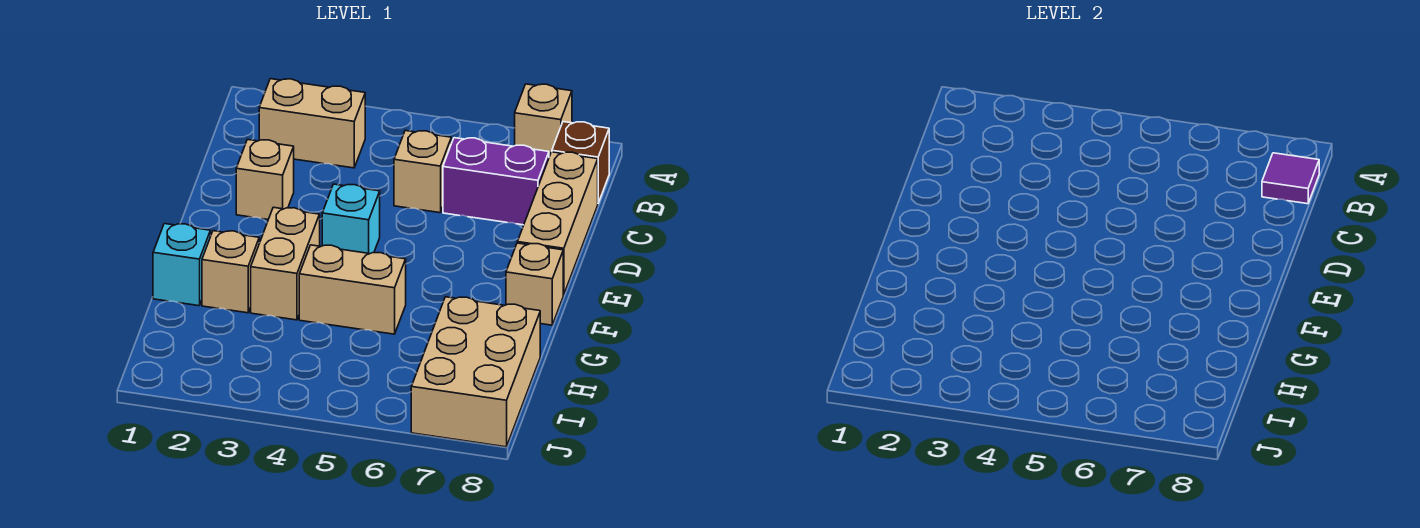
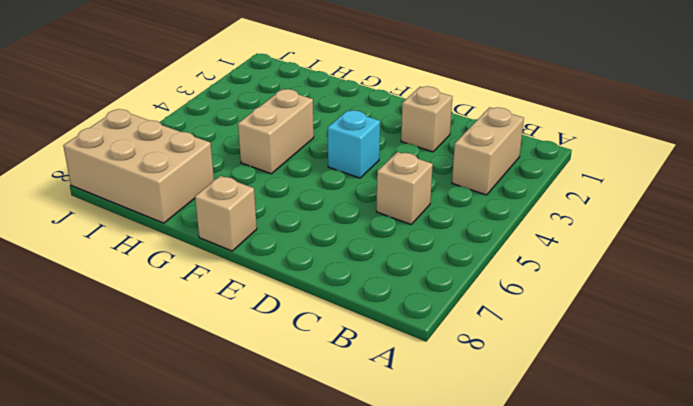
none -> tan brick A7 level 1
none -> brown brick B8 level 1
none -> purple brick C6:C7 level 1

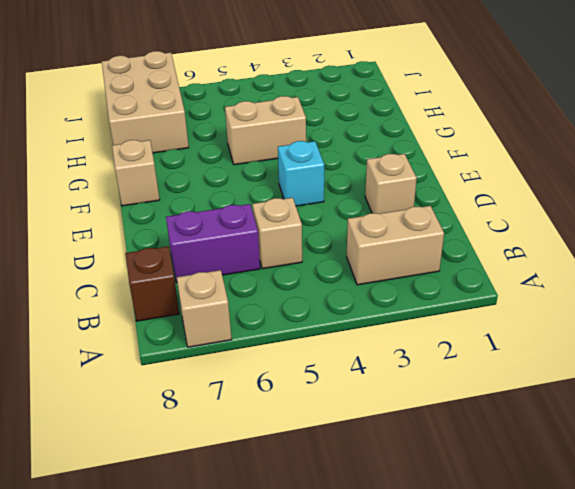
none -> tan brick C8:E8 level 1
none -> tan brick F3:G3 level 1
none -> cyan brick G1 level 1

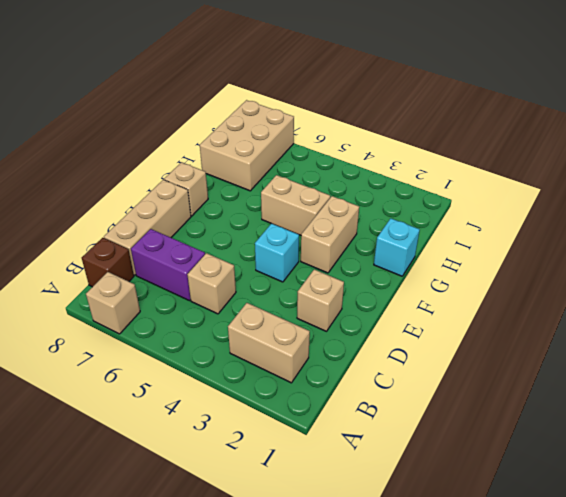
none -> tan brick G2 level 1
none -> purple tile B8 level 2

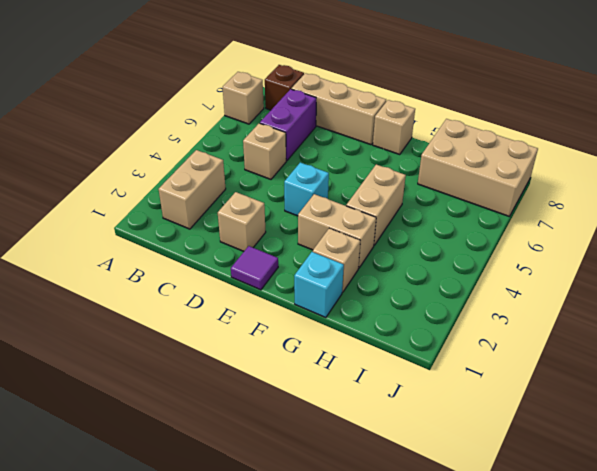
purple tile E1 level 1 -> purple tile B8 level 2

